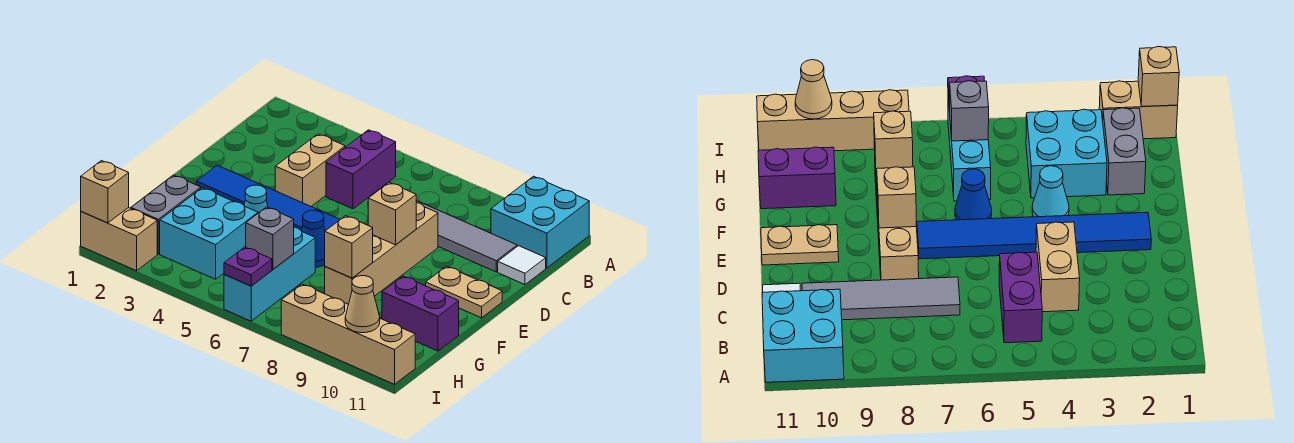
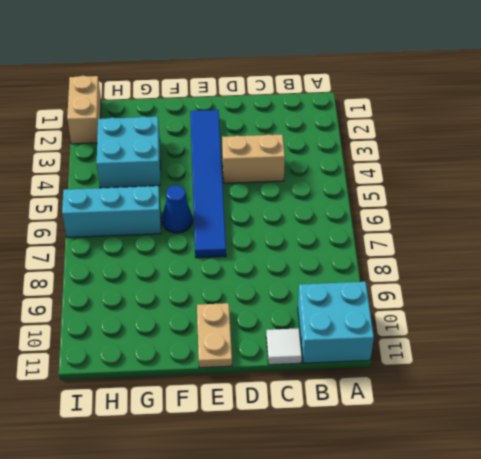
none -> purple brick B5:C5 level 1
none -> grey tile C7:C10 level 1
none -> tan brick D8:G8 level 1

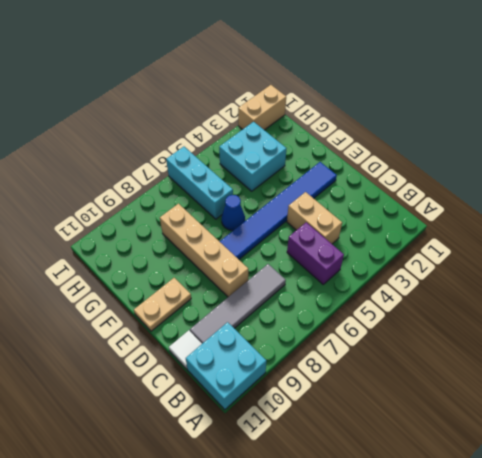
none -> cyan cone F4 level 1
none -> grey brick G2:H2 level 1
none -> purple brick G10:G11 level 1

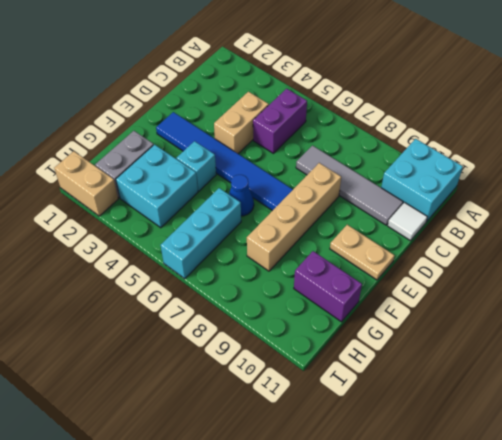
cyan brick F4 level 1 -> cyan cone F4 level 1
none -> tan brick I8:I11 level 1
none -> tan brick E8 level 2
none -> tan brick G8 level 2

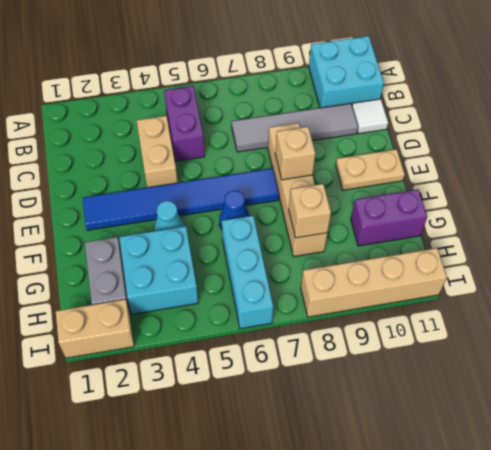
none -> grey brick H6 level 2
none -> tan brick I1 level 2
none -> purple plate I6 level 2

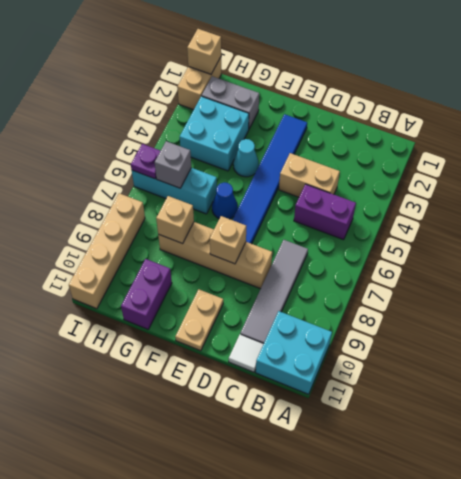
none -> tan cone I10 level 2

